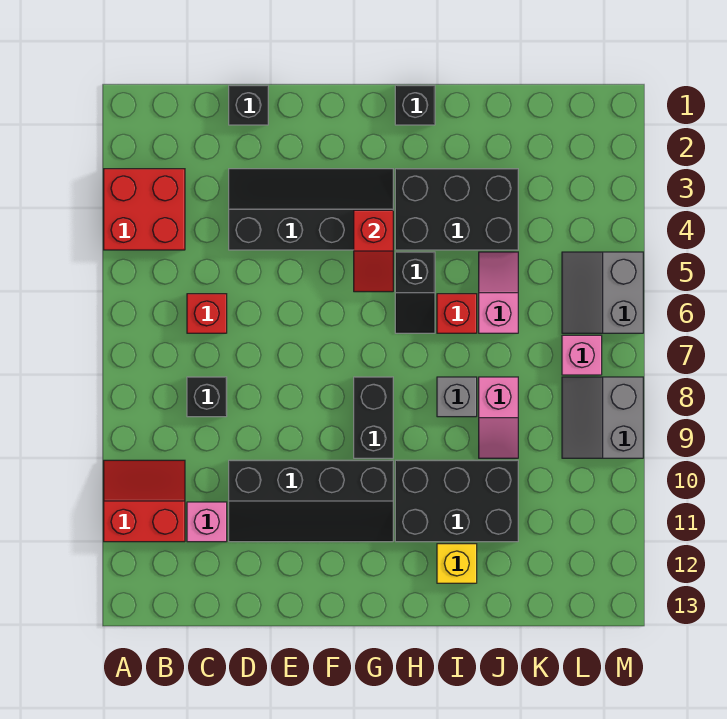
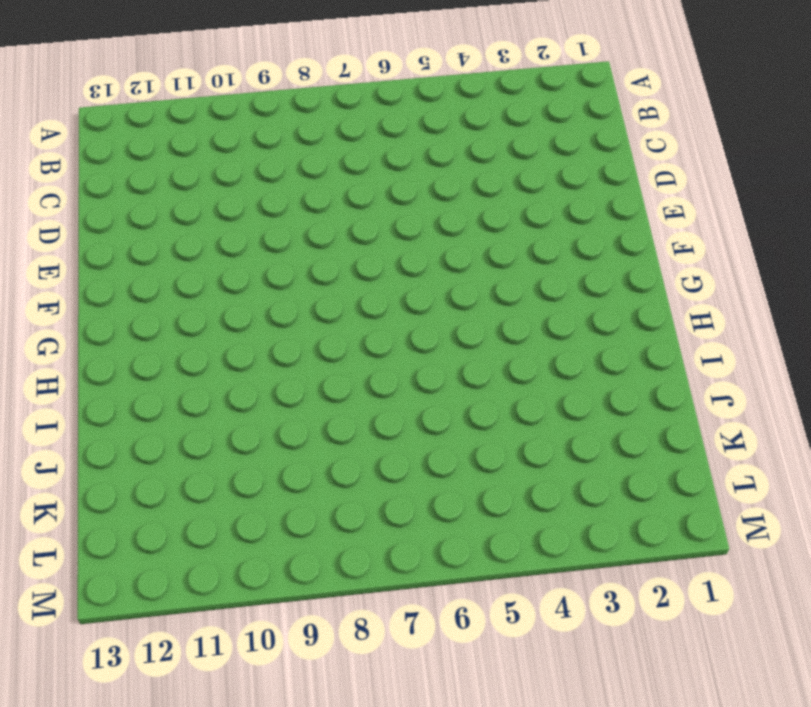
none -> red brick A3:B4 level 1
none -> red slope A10:B11 level 1 top 11
none -> red brick C6 level 1

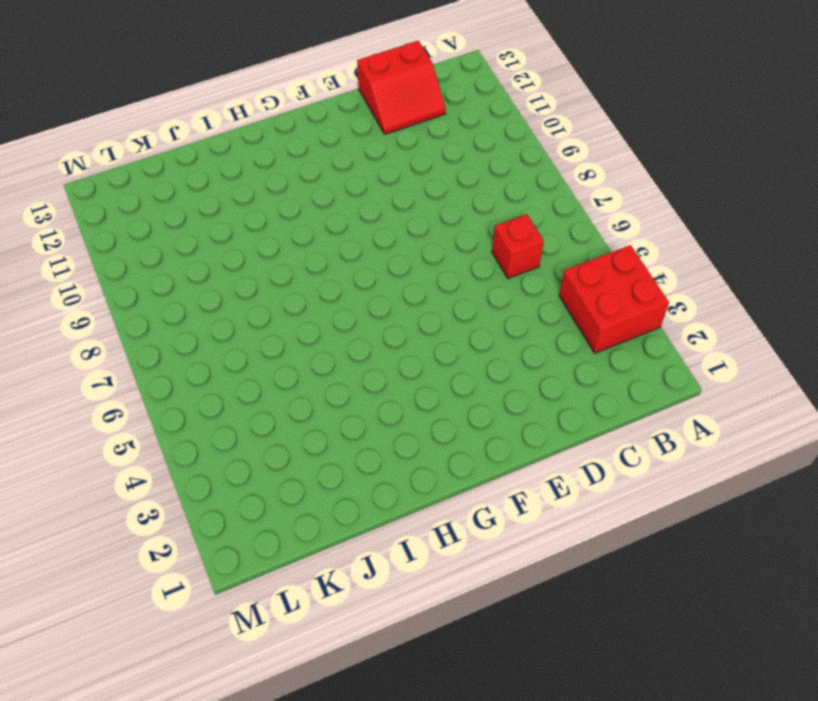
red slope C12:D13 level 1 top 13 -> red slope A10:B11 level 1 top 11
none -> black brick C8 level 1
none -> pink brick C11 level 1
none -> black brick D1 level 1

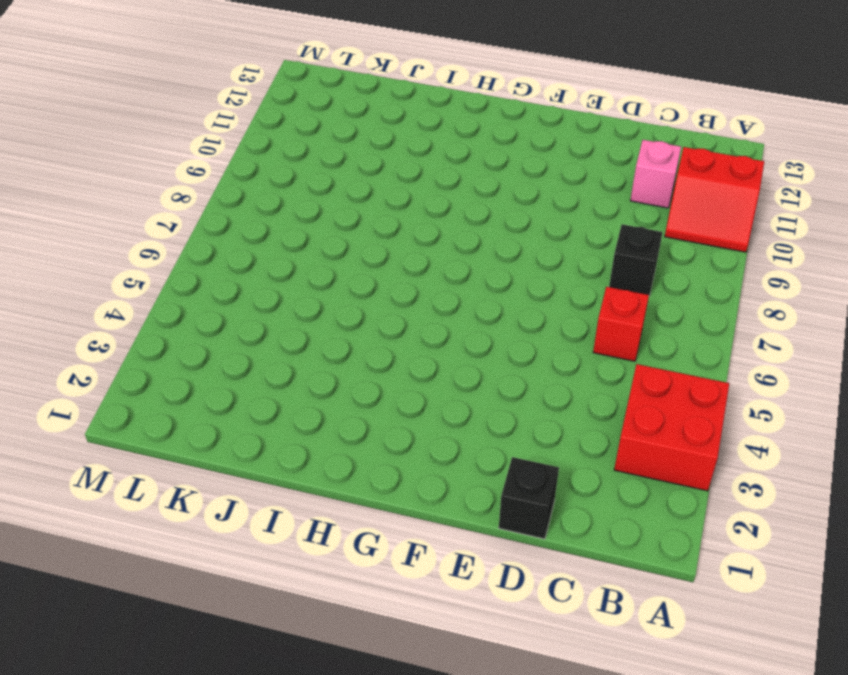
none -> black slope D3:G4 level 1 top 4
none -> black slope D10:G11 level 1 top 10
none -> black brick G8:G9 level 1

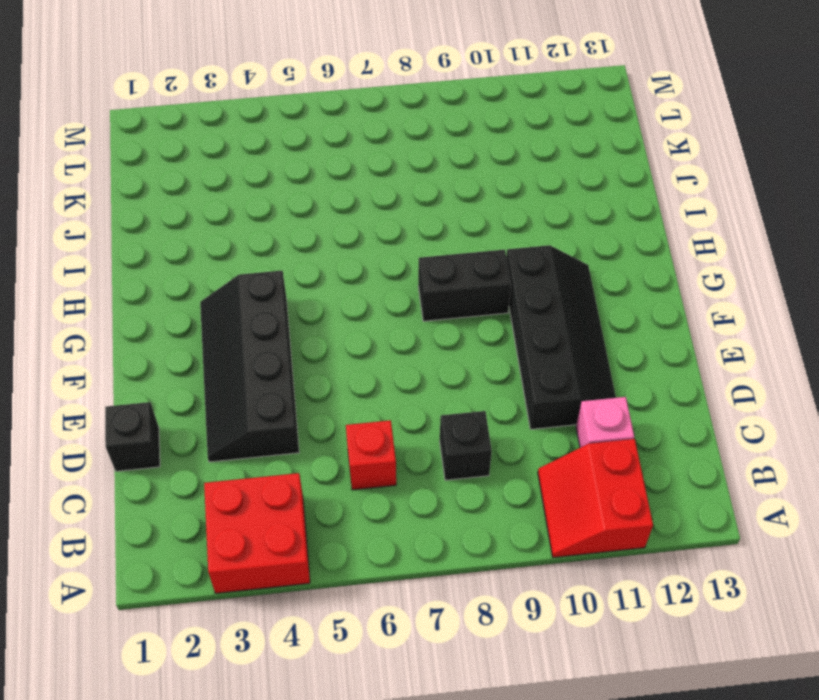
none -> black brick H1 level 1
none -> black brick H3:J4 level 1
none -> black slope H5:H6 level 1 top 5

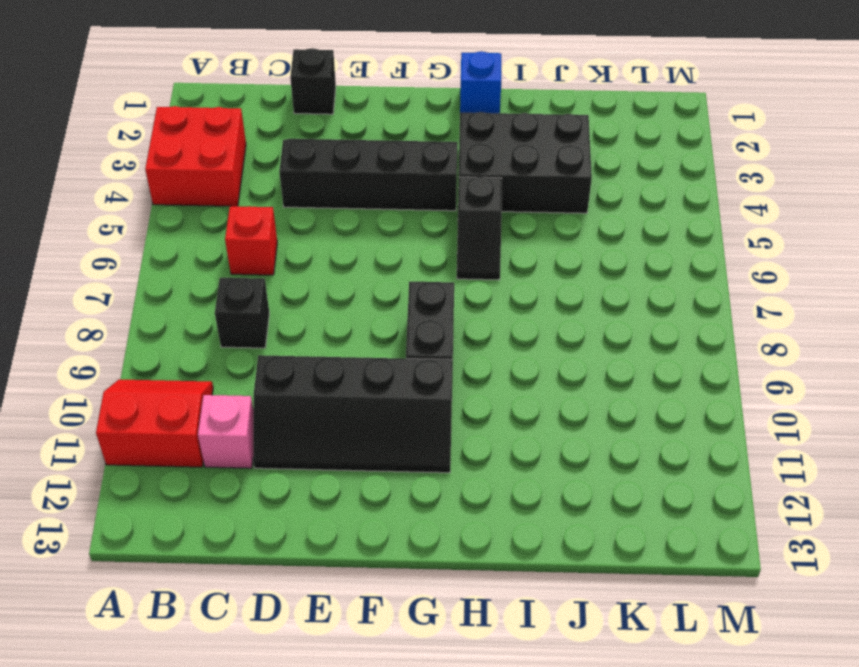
blue brick H1 level 1 -> black brick H1 level 1
none -> black brick H10:J11 level 1
none -> red brick I6 level 1
none -> grey brick I8 level 1

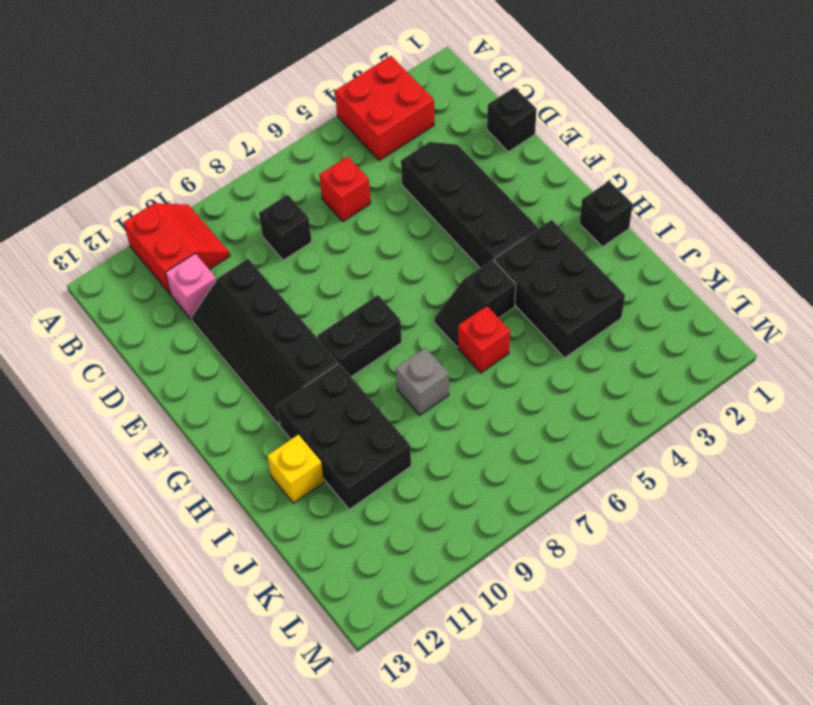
none -> pink slope J5:J6 level 1 top 6
none -> pink slope J8:J9 level 1 top 8
none -> grey slope L5:M6 level 1 top M

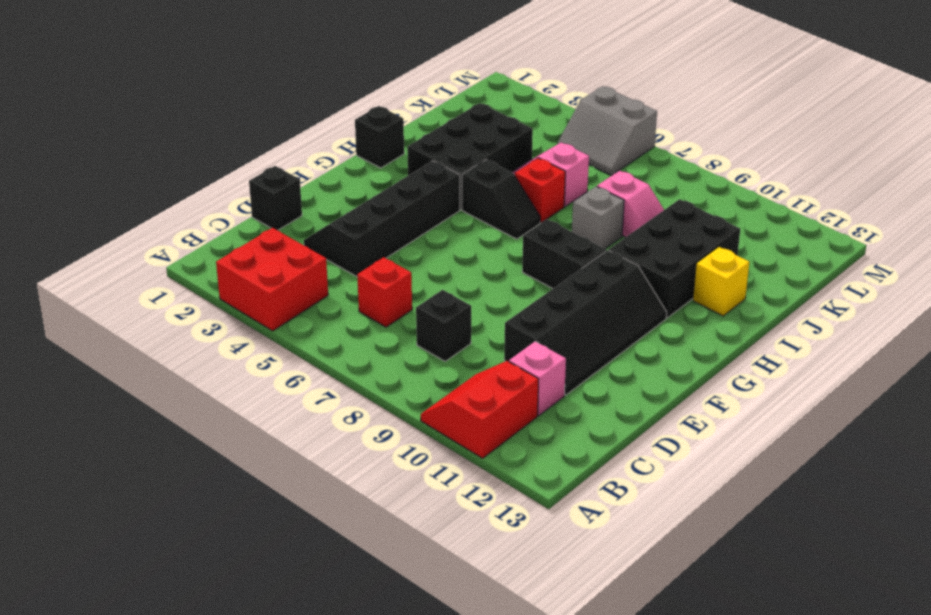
none -> pink brick L7 level 1
none -> grey slope L8:M9 level 1 top M
none -> red slope G4:G5 level 2 top 4

